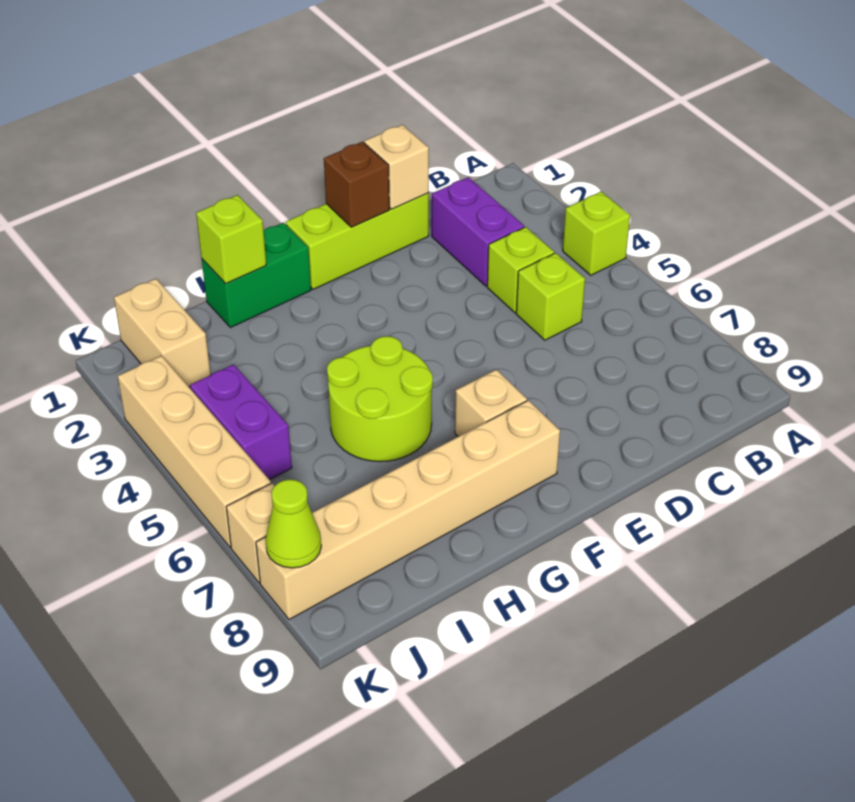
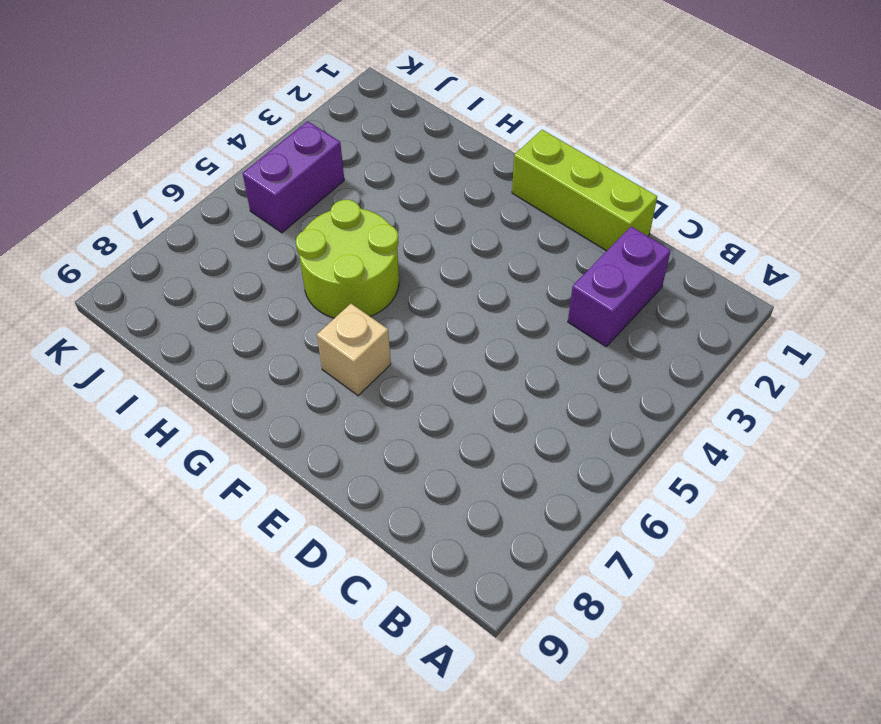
none -> lime brick A4 level 1
none -> lime brick C4 level 1
none -> lime brick C5 level 1

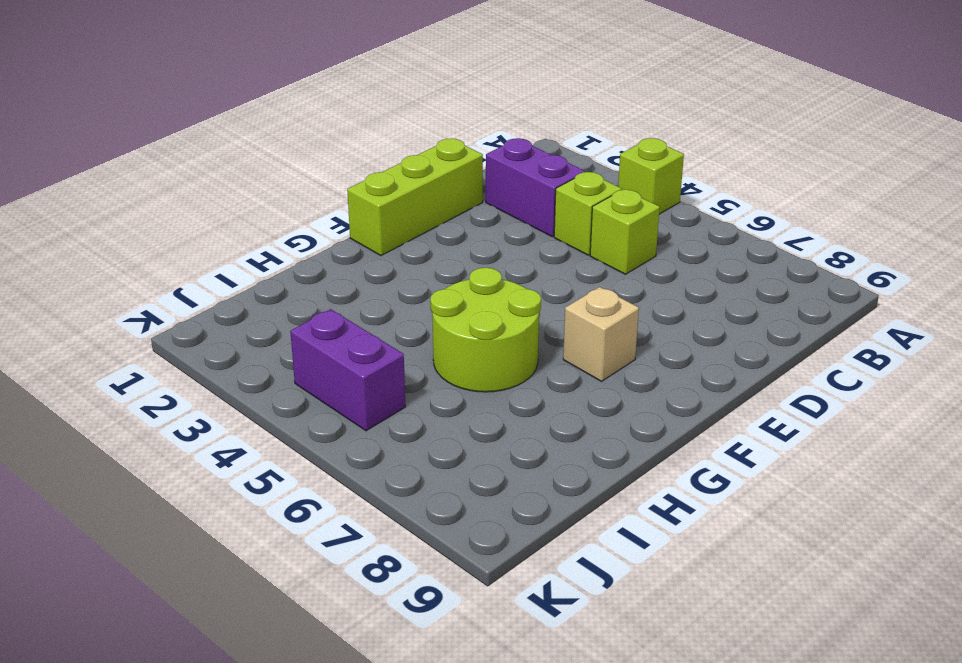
none -> tan brick F8:K8 level 1
none -> green brick G1:H1 level 1
none -> tan brick J1:J2 level 1

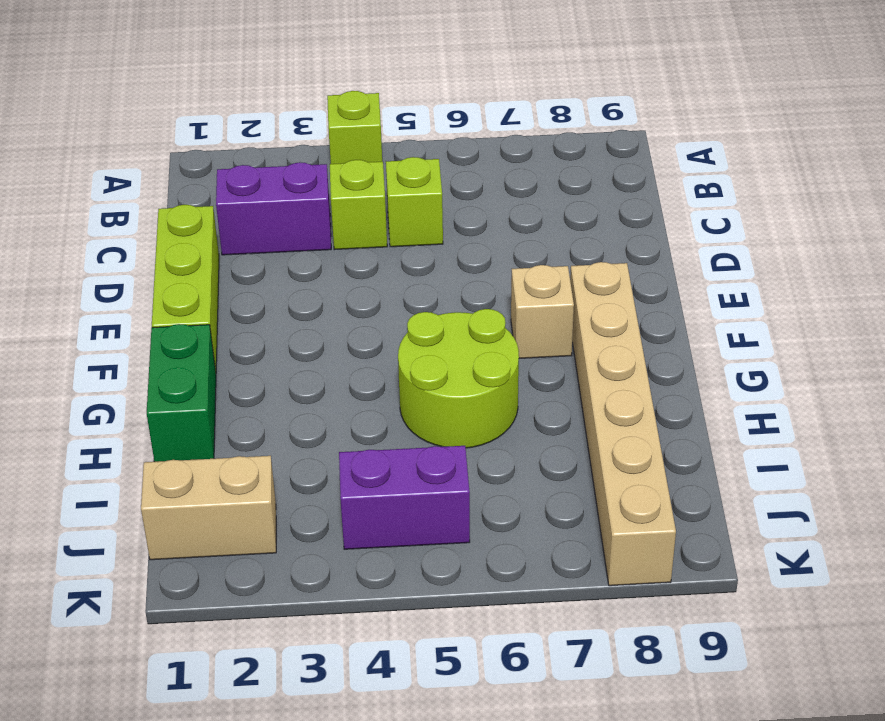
none -> tan brick K3:K6 level 1
none -> tan brick K7 level 1
none -> tan brick D1 level 2

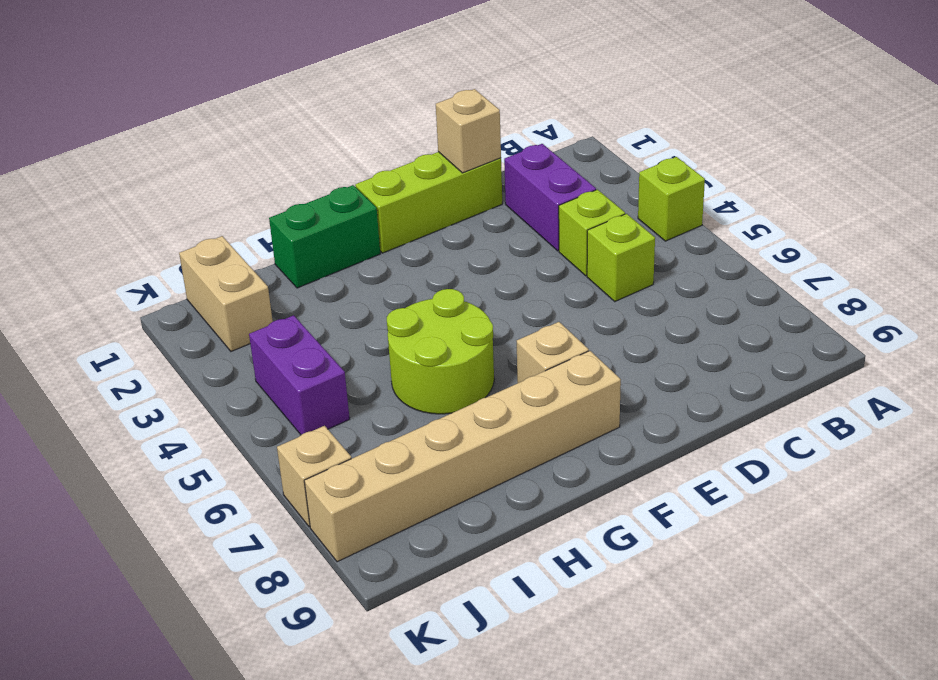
none -> tan brick K3:K6 level 1
none -> brown brick E1 level 2
none -> lime brick H1 level 2

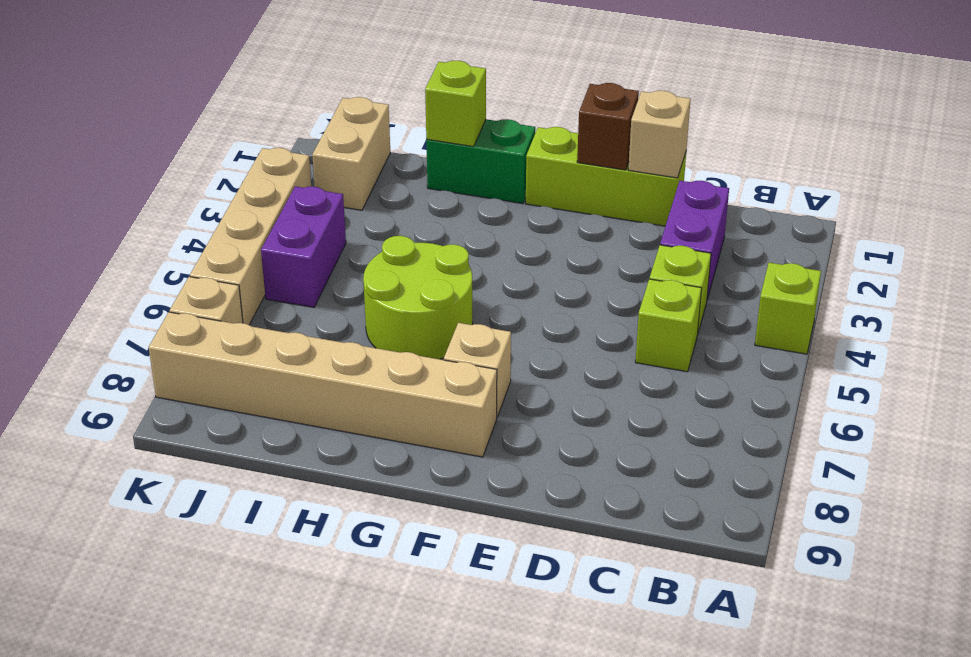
none -> lime cone K8 level 2

